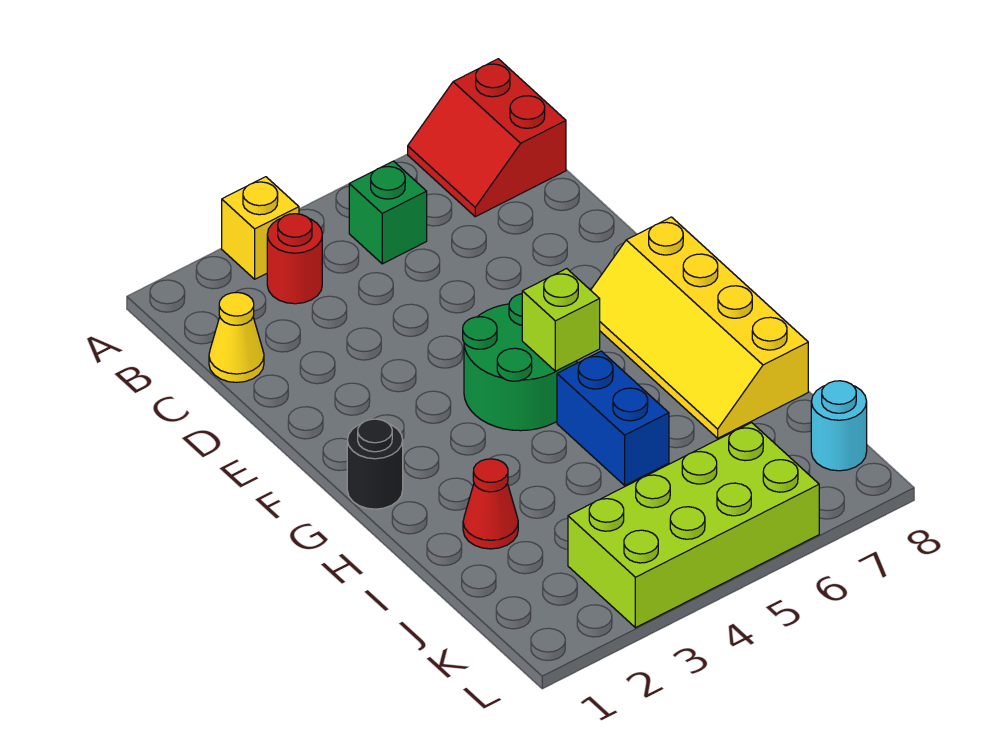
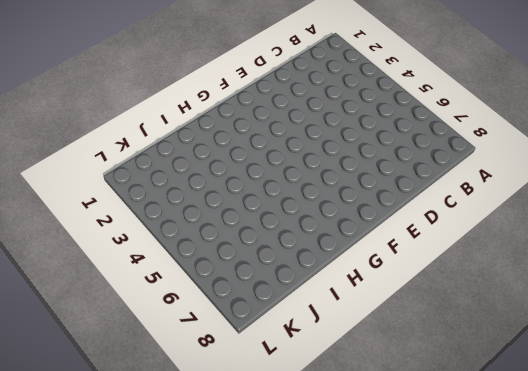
none -> yellow brick A3 level 1
none -> red slope A7:B8 level 1 top 8
none -> red round brick B3 level 1

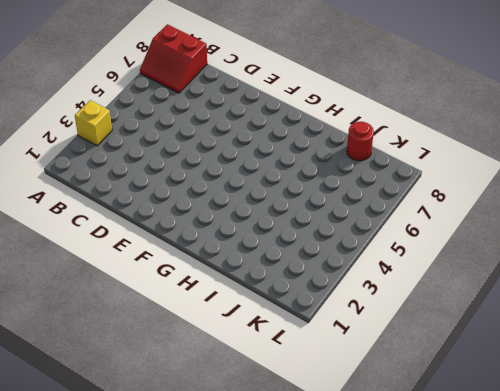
red round brick J8 level 1 -> red round brick B3 level 1
none -> green brick B5 level 1
none -> yellow cone C1 level 1
none -> green round brick F4:G5 level 1

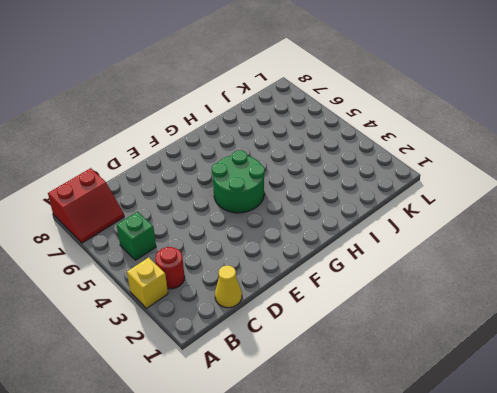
none -> yellow slope F7:I8 level 1 top 8
none -> black round brick G1 level 1
none -> blue brick H5:I5 level 1

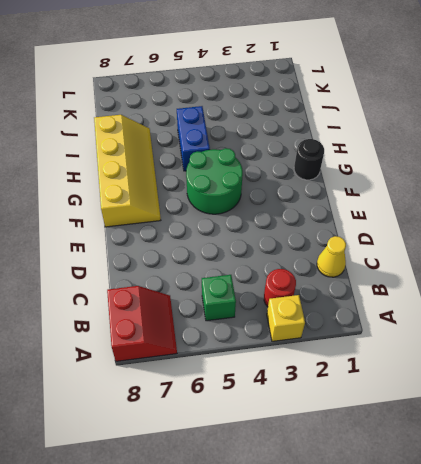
none -> red cone I2 level 1
none -> lime brick K3:L6 level 1
none -> cyan round brick K8 level 1

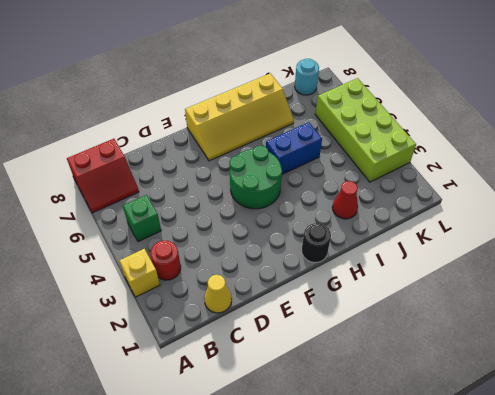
none -> lime brick G5 level 2

